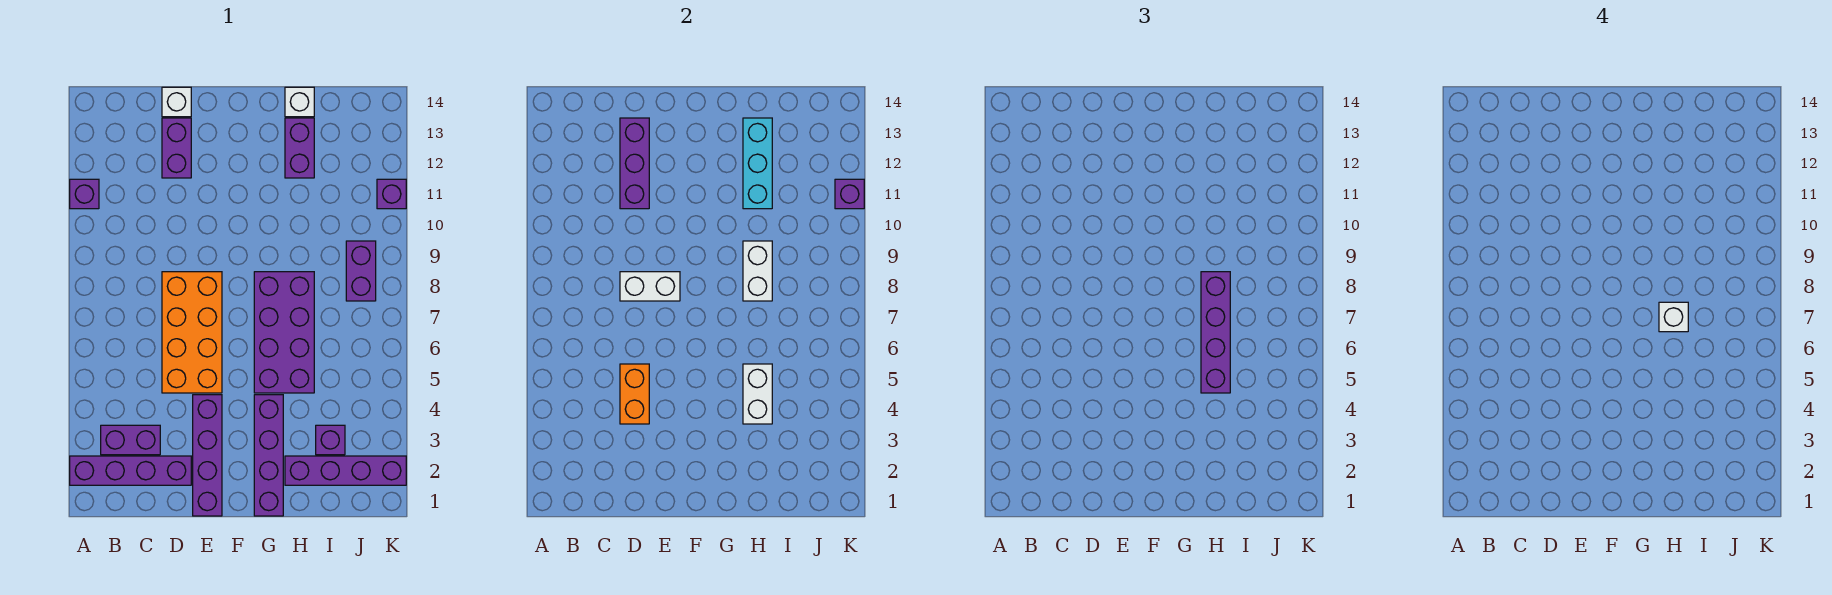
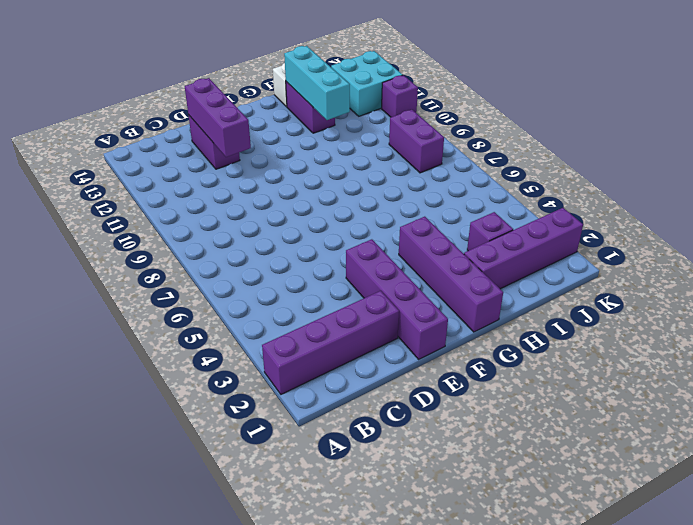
cyan brick J12:K13 level 1 -> none
none -> purple brick A11 level 1
none -> purple brick B3:C3 level 1
none -> orange brick D5:E8 level 1

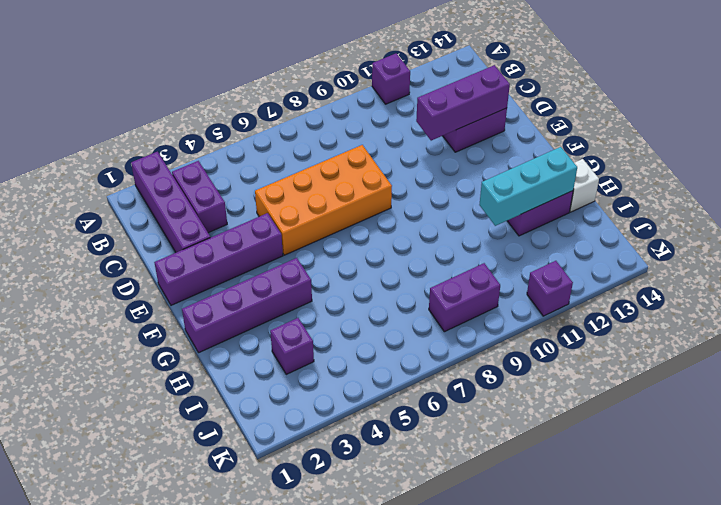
none -> white brick D14 level 1
none -> purple brick G5:H8 level 1
none -> purple brick H2:K2 level 1

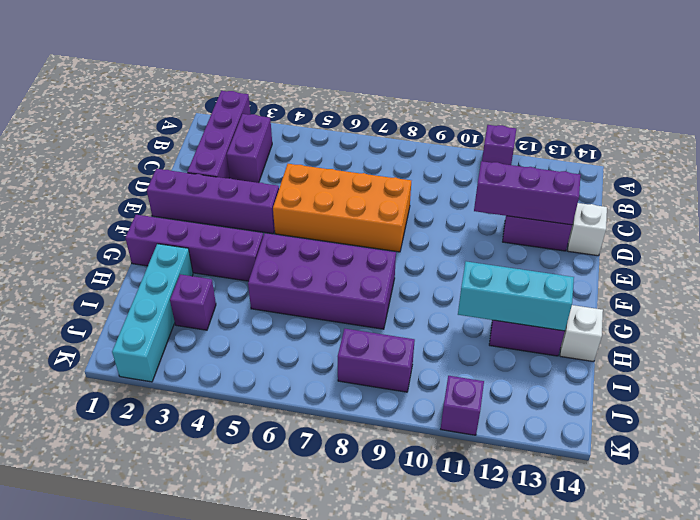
cyan brick H2:K2 level 1 -> purple brick H2:K2 level 1
none -> orange brick D4:D5 level 2
none -> white brick D8:E8 level 2
none -> white brick H4:H5 level 2

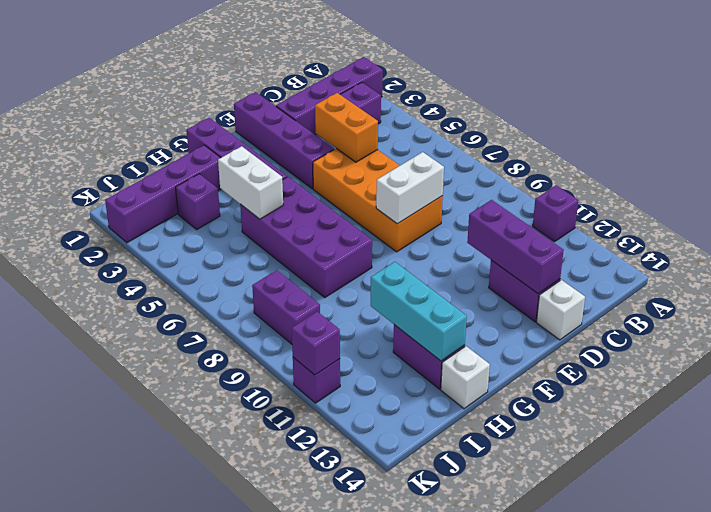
none -> white brick H8:H9 level 2
none -> purple brick H5:H8 level 3
none -> white brick H7 level 4

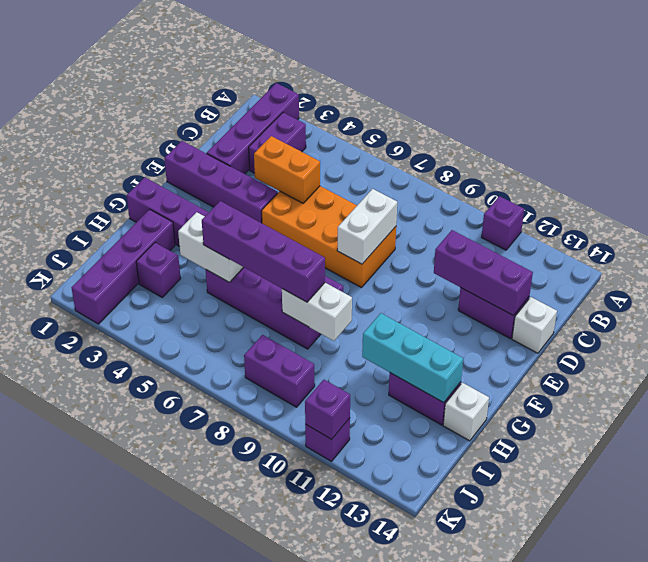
none -> white brick H7 level 4

